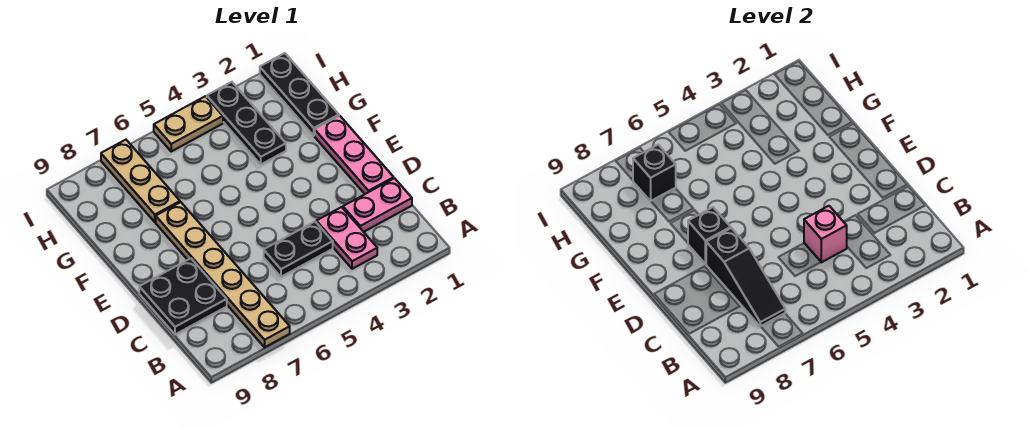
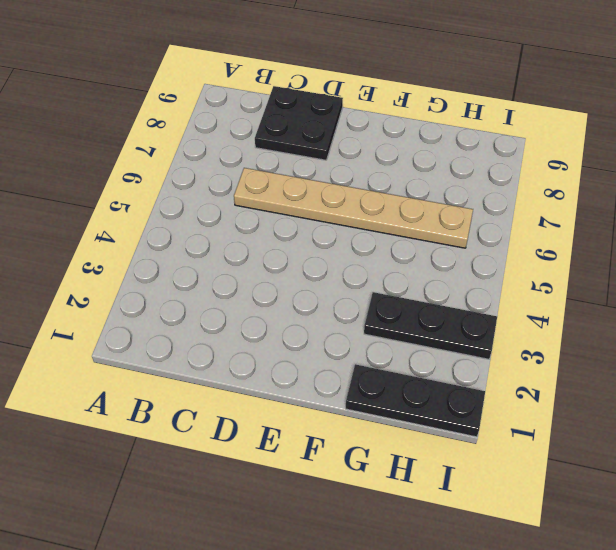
tan plate C6:H6 level 1 -> tan plate A7:F7 level 1
none -> pink plate B3:C3 level 1
none -> pink plate C1:C2 level 1
none -> black plate C4:C5 level 1

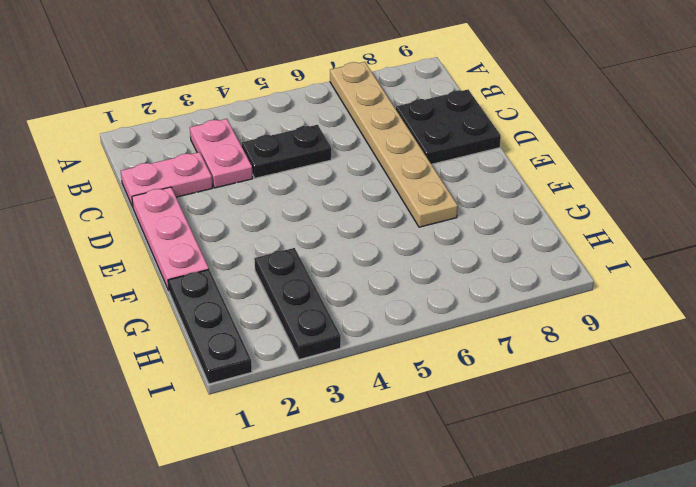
none -> tan plate G7:I7 level 1
none -> tan plate I4:I5 level 1
none -> black slope B7:D7 level 2 top D

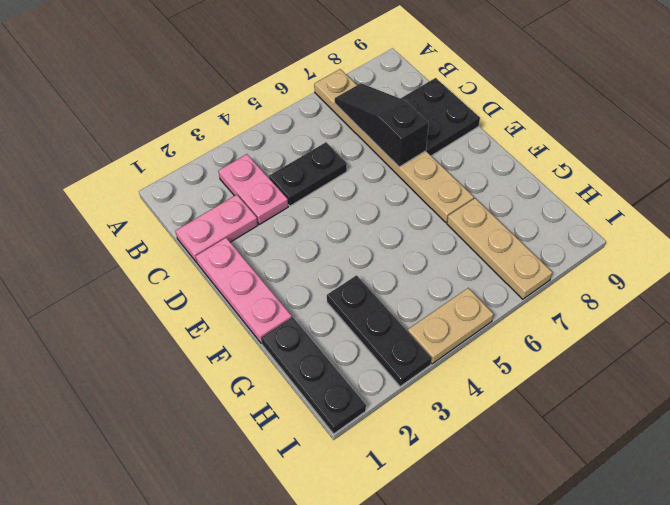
none -> pink brick C4 level 2
none -> black brick E7 level 2
none -> black brick H7 level 2

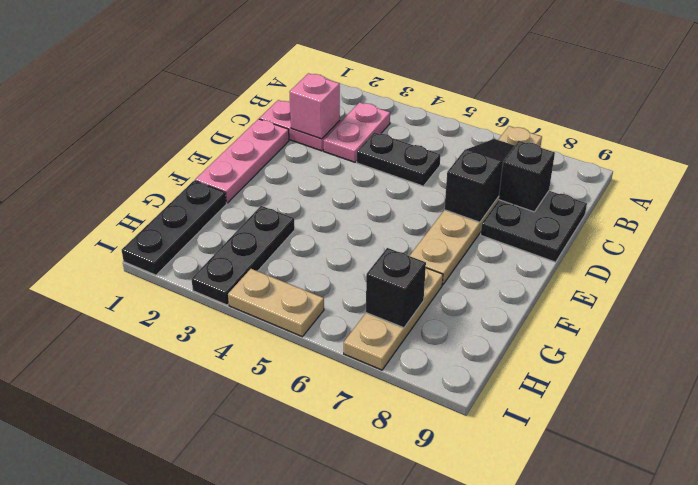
pink brick C2 level 2 -> pink brick C4 level 2
black brick C8 level 2 -> black brick E7 level 2

